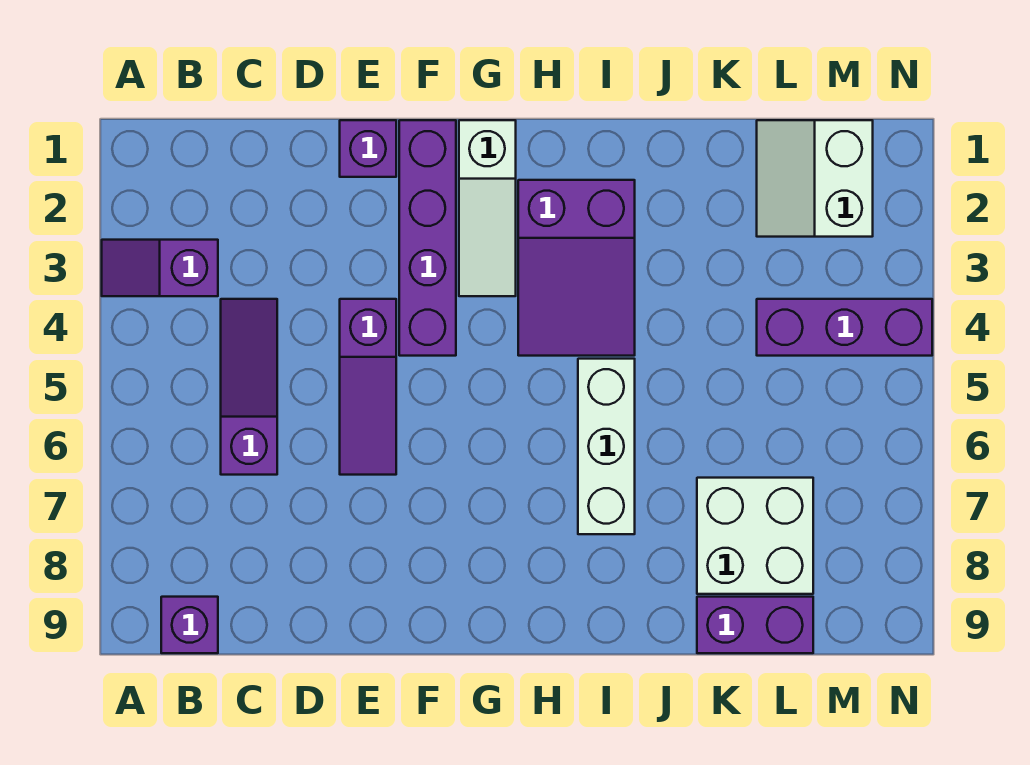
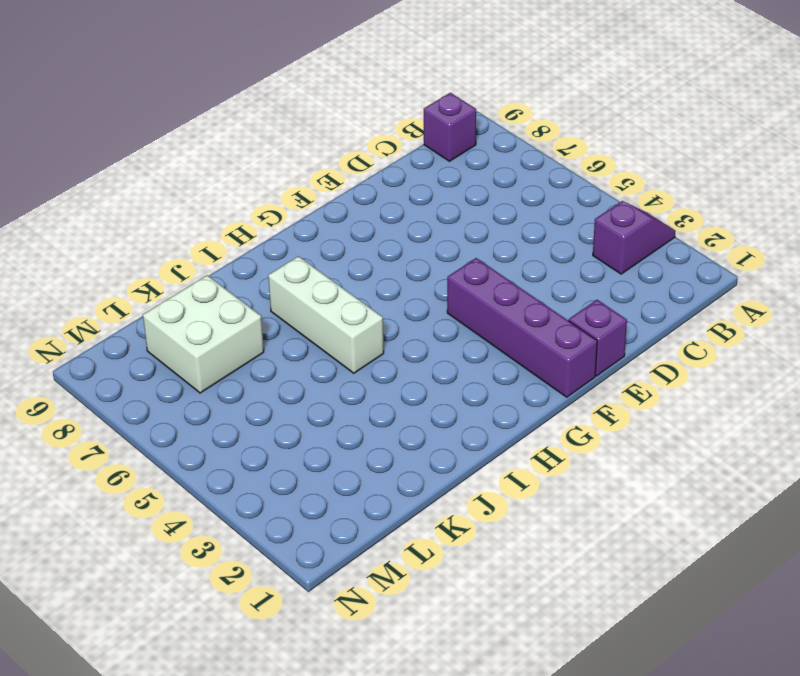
none -> purple slope C4:C6 level 1 top 6
none -> purple slope E4:E6 level 1 top 4
none -> white slope G1:G3 level 1 top 1

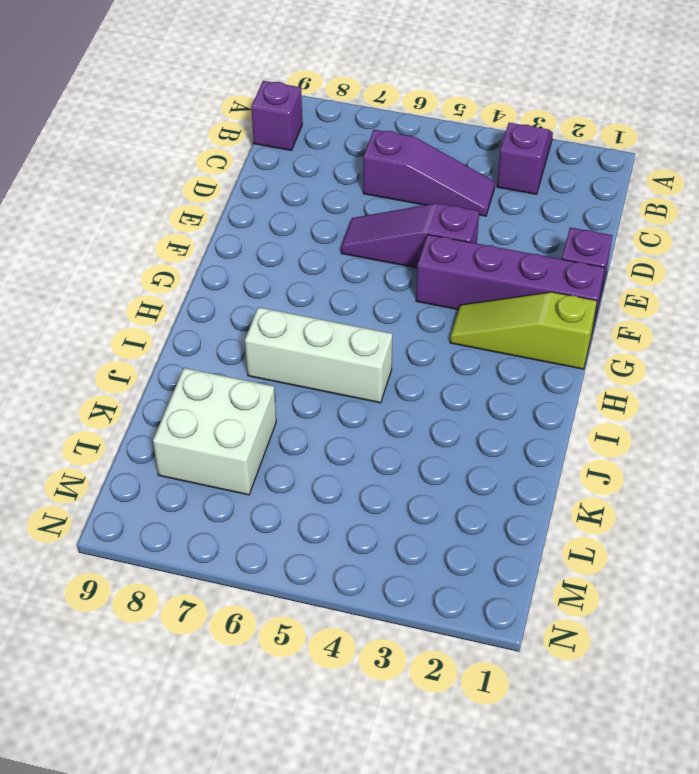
lime slope G1:G3 level 1 top 1 -> white slope G1:G3 level 1 top 1
none -> purple slope H2:I4 level 1 top 2
none -> purple brick K9:L9 level 1
none -> white slope L1:M2 level 1 top M

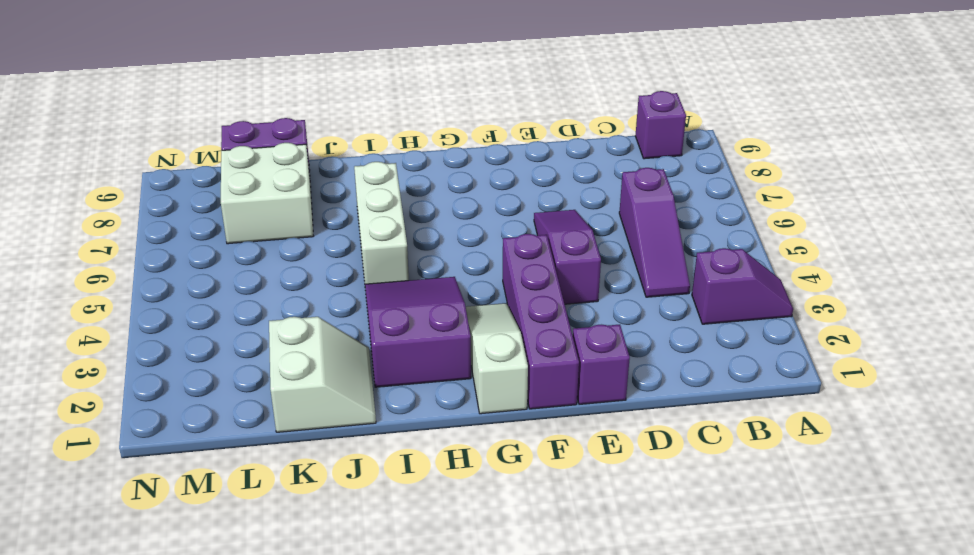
white slope J1:K2 level 1 top K -> white slope L1:M2 level 1 top M
none -> purple brick L4:N4 level 1

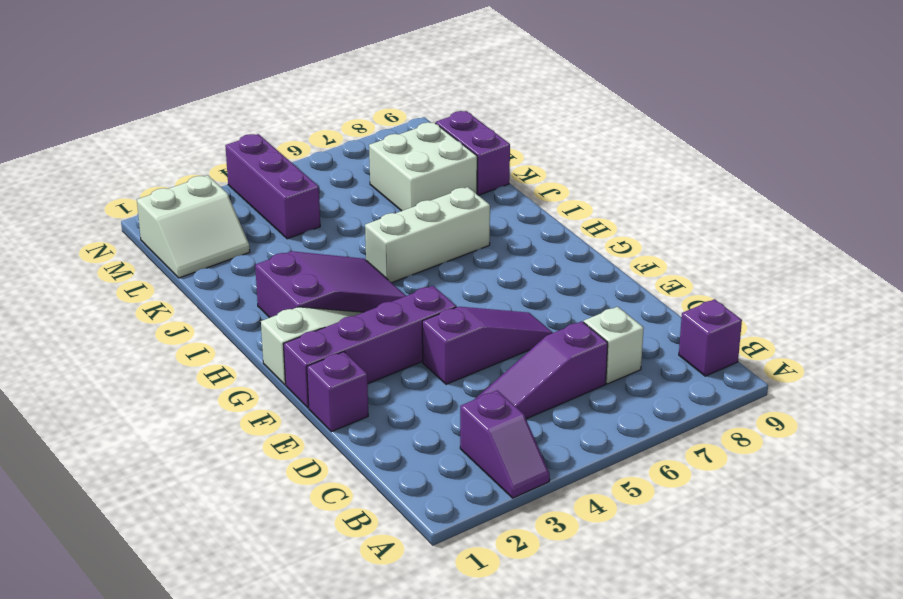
white brick C7 level 1 -> none

